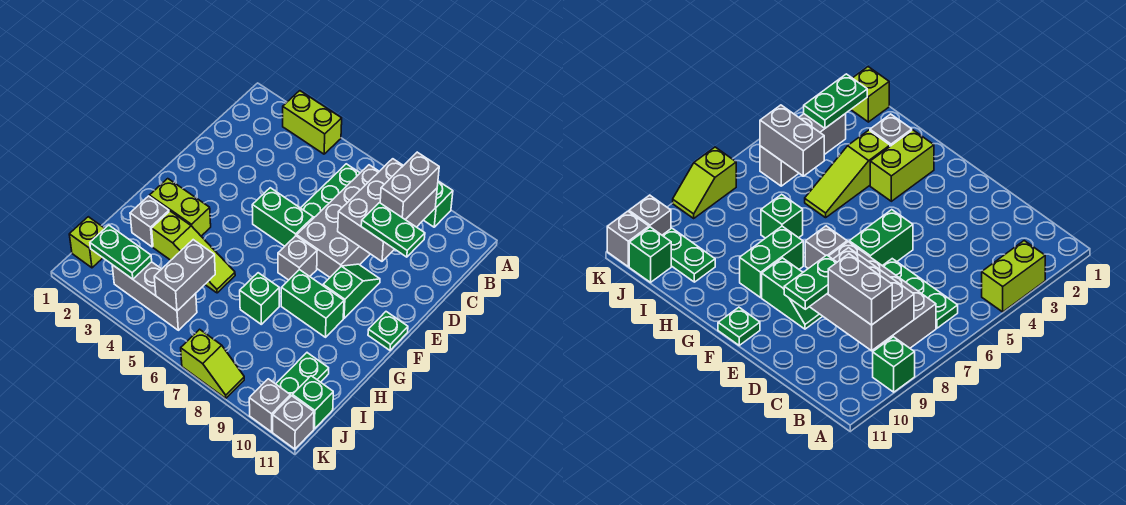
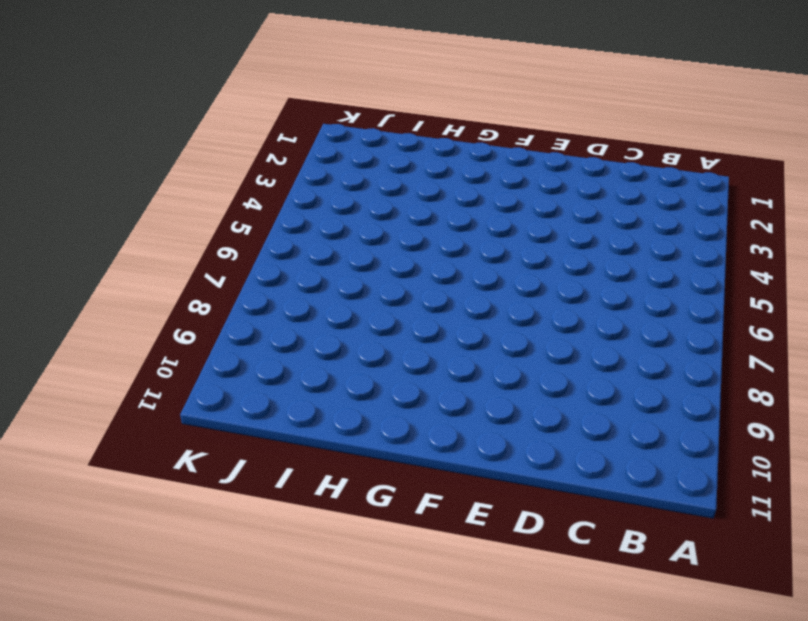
none -> lime brick A3:A4 level 1
none -> green brick A9 level 1
none -> green plate B6:D6 level 1

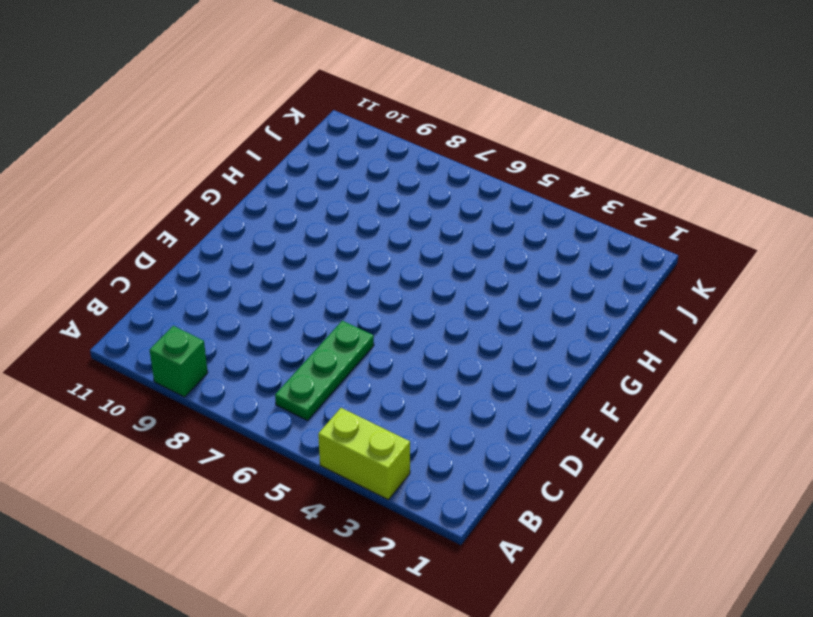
none -> grey brick B7:E8 level 1
none -> green brick E5:E6 level 1
none -> green slope E9:F9 level 1 top F

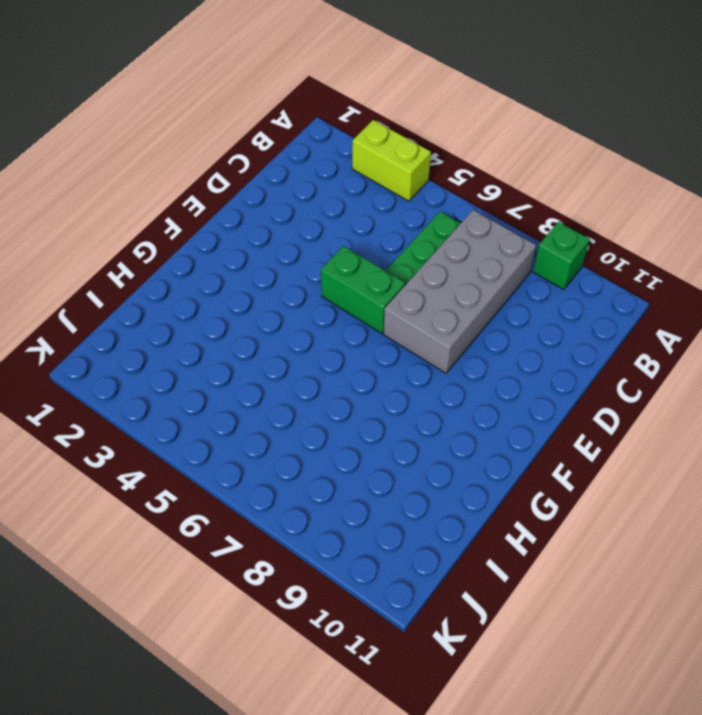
none -> green slope E9:F9 level 1 top F
none -> grey brick F7 level 1
none -> green plate F11 level 1

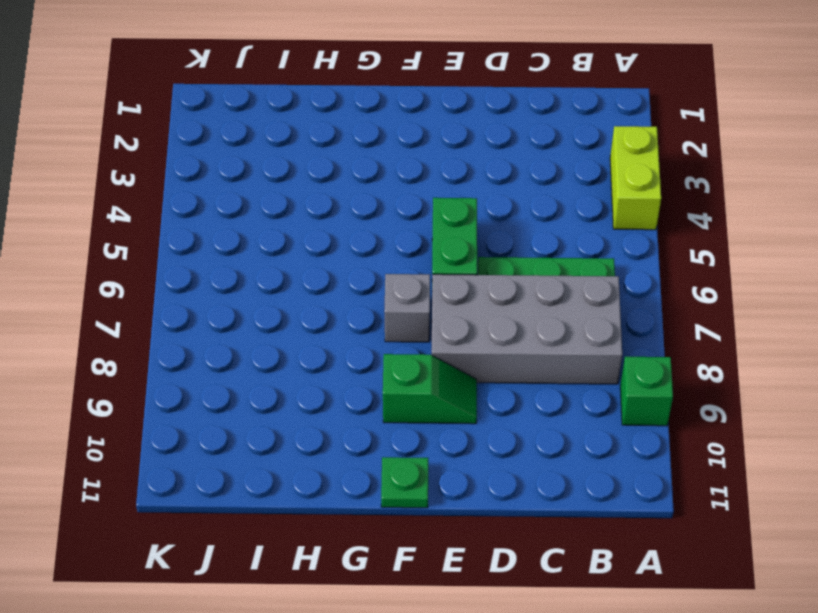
none -> lime brick G2:G3 level 1
none -> green brick G8:G9 level 1
none -> grey brick H2 level 1

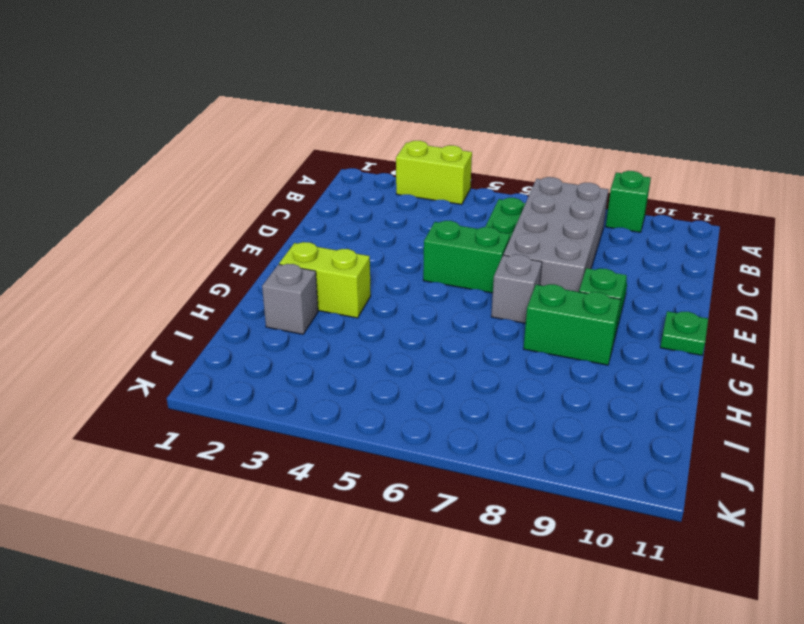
none -> lime slope H3:H5 level 1 top 3
none -> green brick H7 level 1
none -> green plate I10:J10 level 1

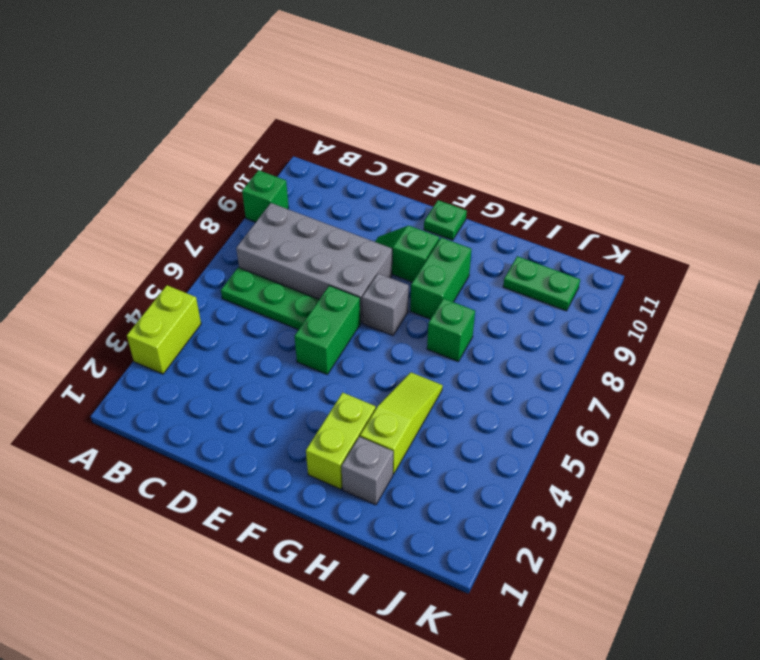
none -> lime brick J1 level 1
none -> grey brick J3:J5 level 1
none -> green brick J11 level 1

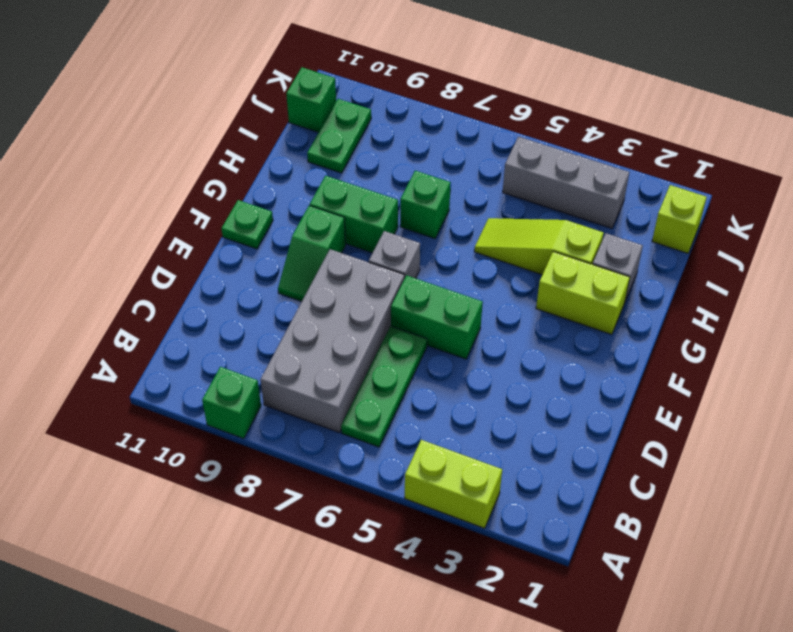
none -> lime slope K7:K8 level 1 top 7
none -> grey brick K10 level 1
none -> grey brick K11 level 1

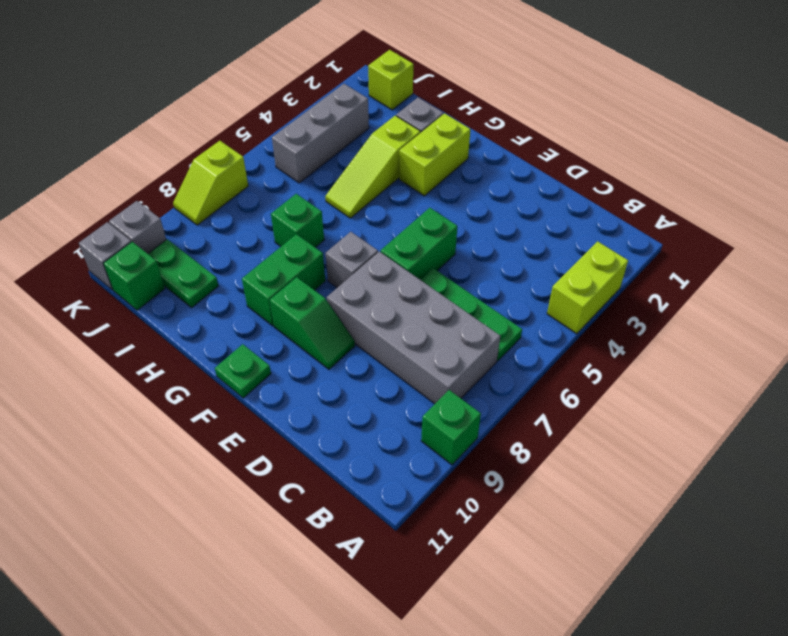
none -> grey brick B8:D9 level 2
none -> grey brick I5:J5 level 2
none -> green plate J2:J3 level 2

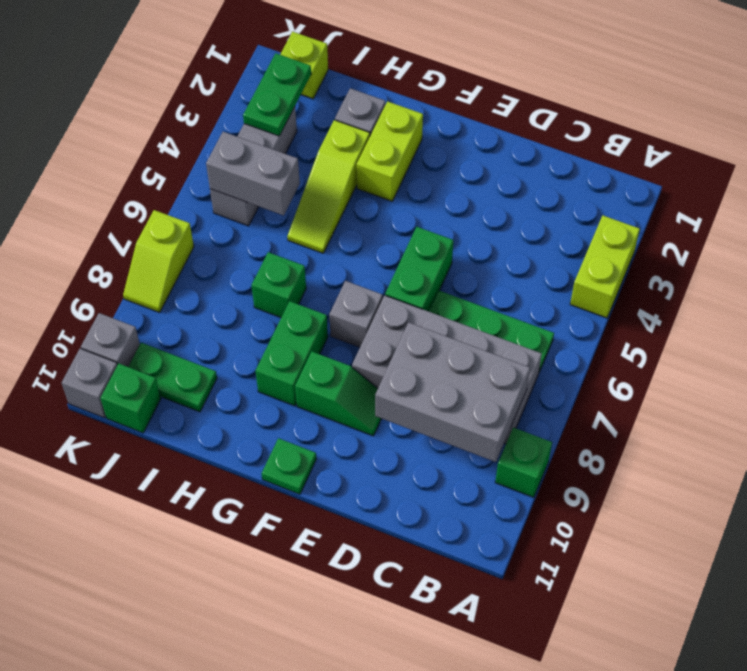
none -> grey brick B9:C9 level 3
none -> green plate D9:D10 level 3

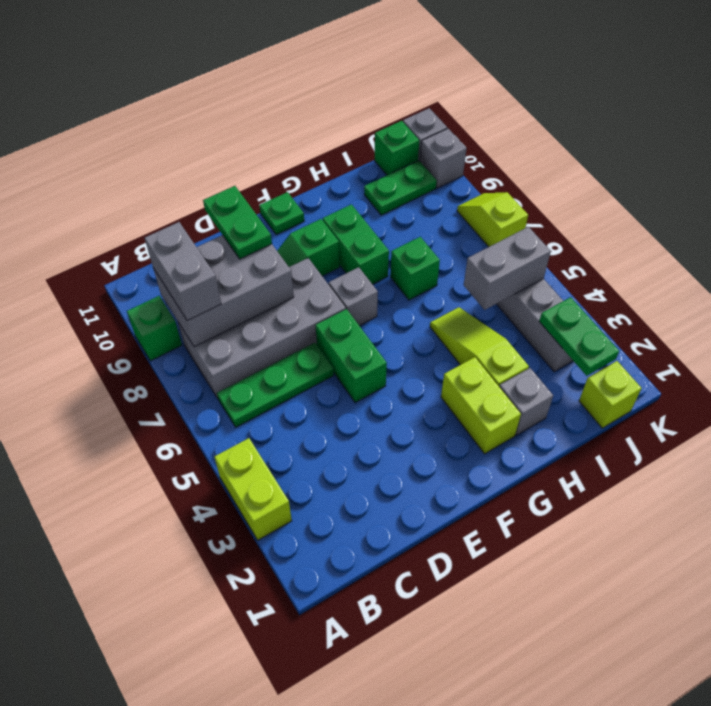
grey brick B8:B9 level 3 -> grey brick B9:C9 level 3

